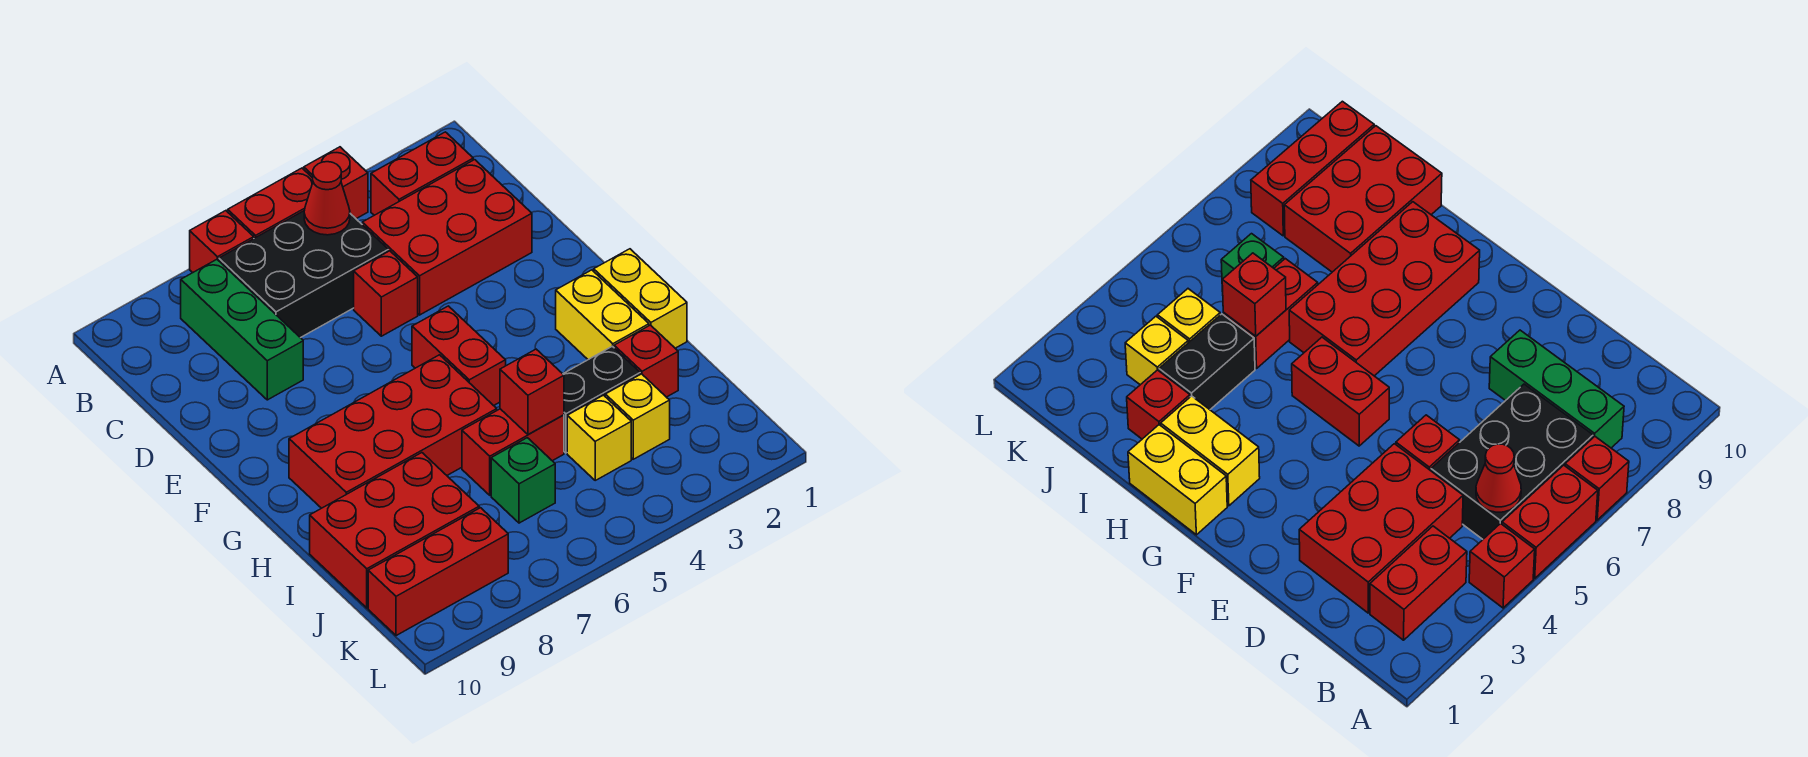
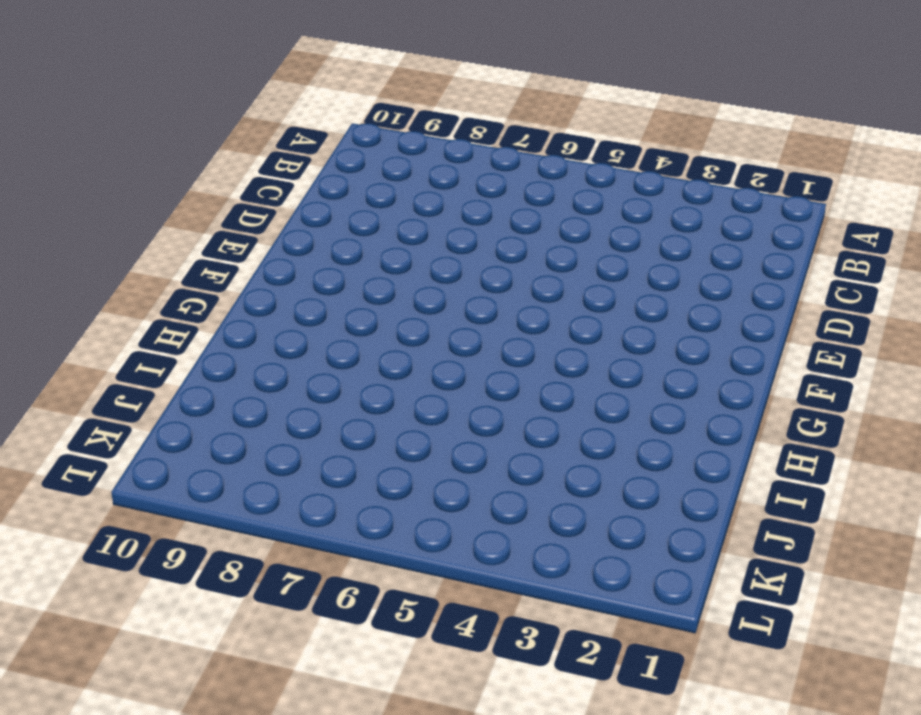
none -> red brick A4 level 1
none -> red brick A5:A6 level 1
none -> red brick A7 level 1

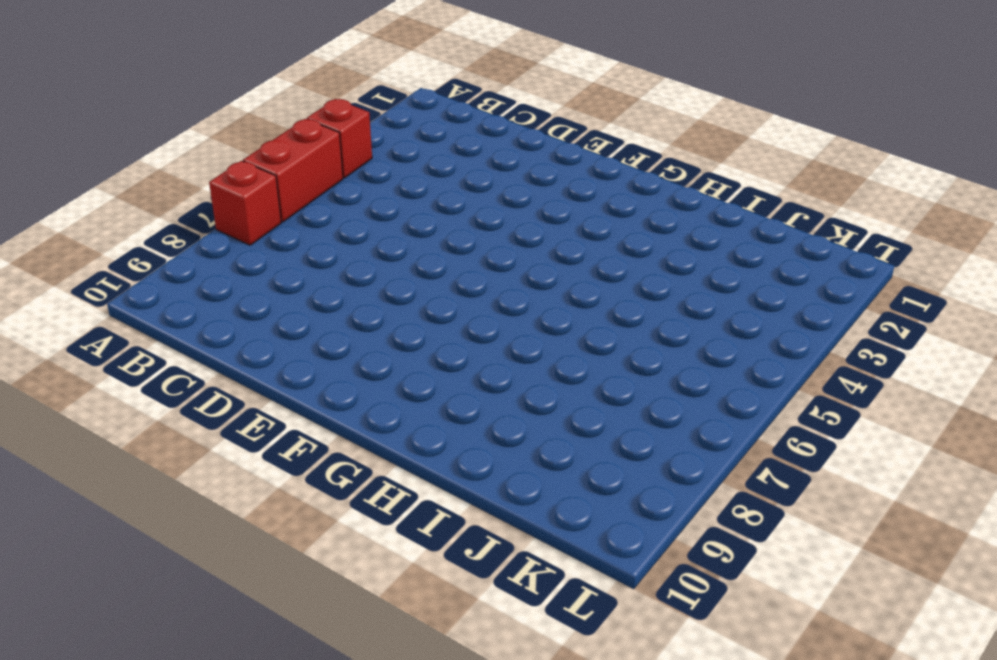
none -> red brick B2:B3 level 1
none -> black brick B5:C7 level 1
none -> green brick B8:D8 level 1

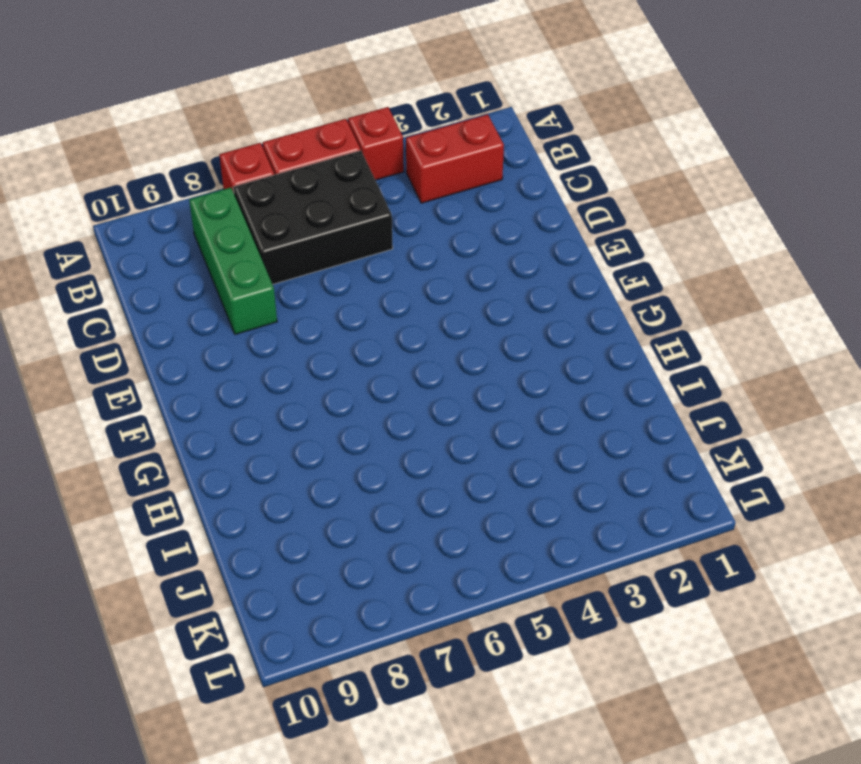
none -> red brick C2:D4 level 1
none -> red brick D5 level 1
none -> red brick F5:G5 level 1

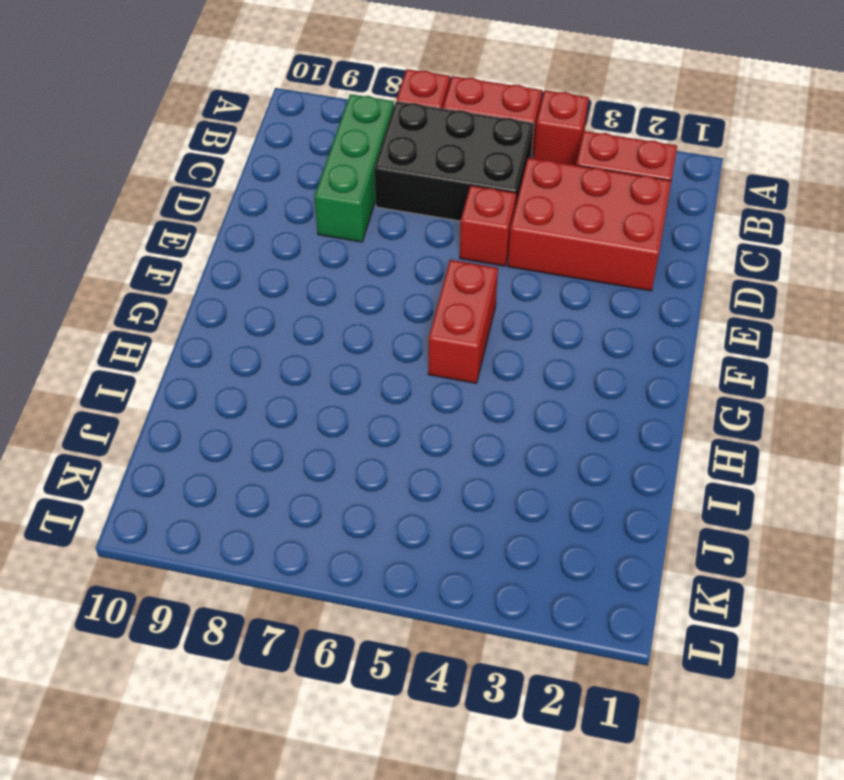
none -> yellow brick G1:H1 level 1
none -> yellow brick G2:H2 level 1
none -> red brick G6:H9 level 1

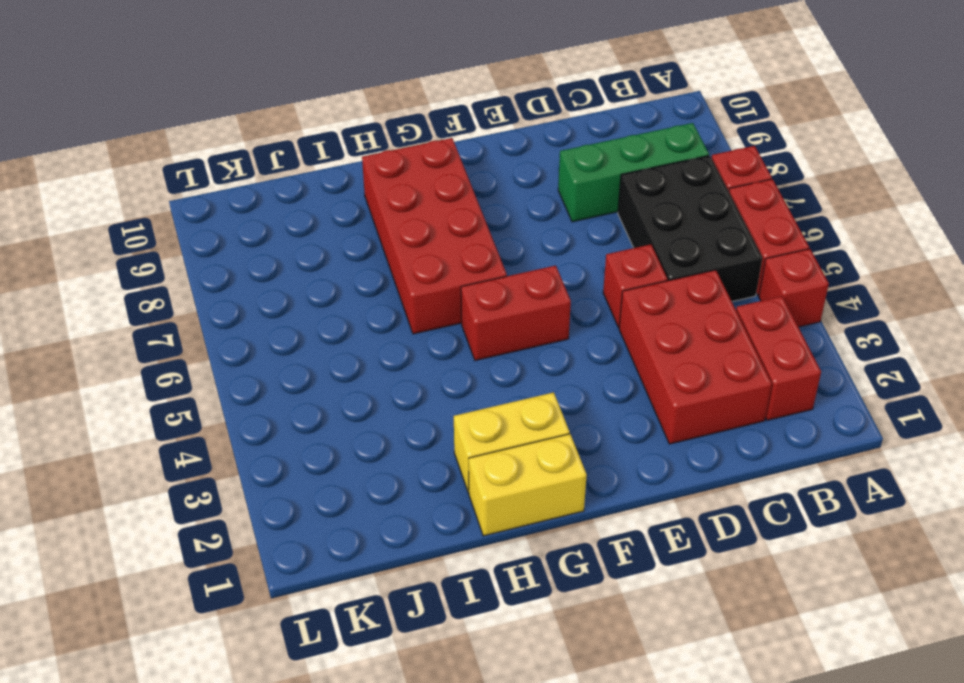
none -> red brick I2 level 1
none -> black brick I3:I4 level 1
none -> red brick I5:I6 level 1

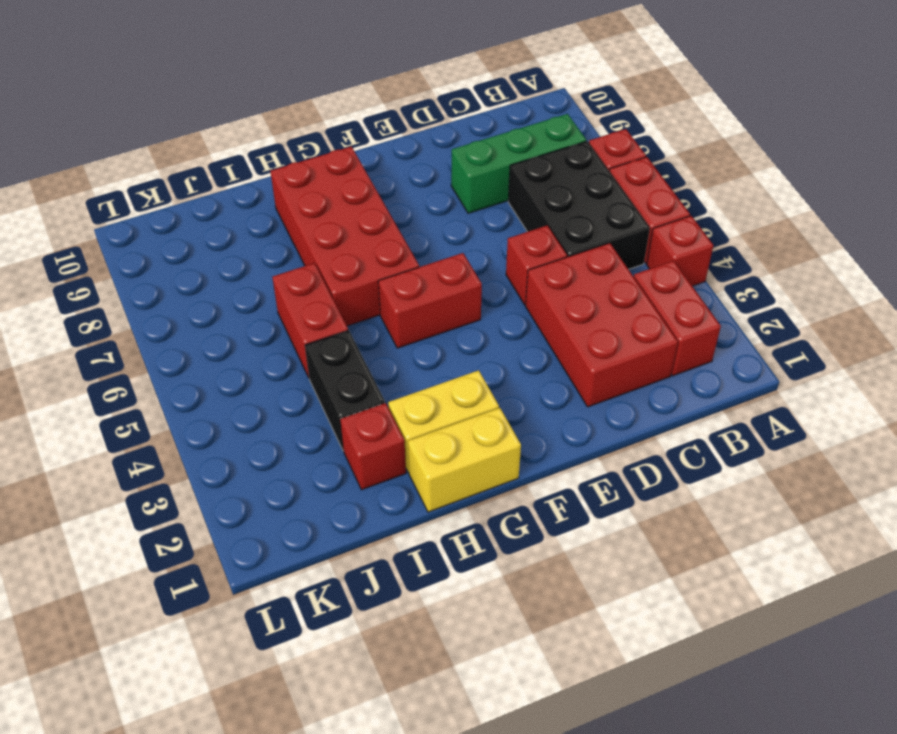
none -> red brick I8:J10 level 1
none -> yellow brick J3 level 1
none -> yellow brick J4 level 1

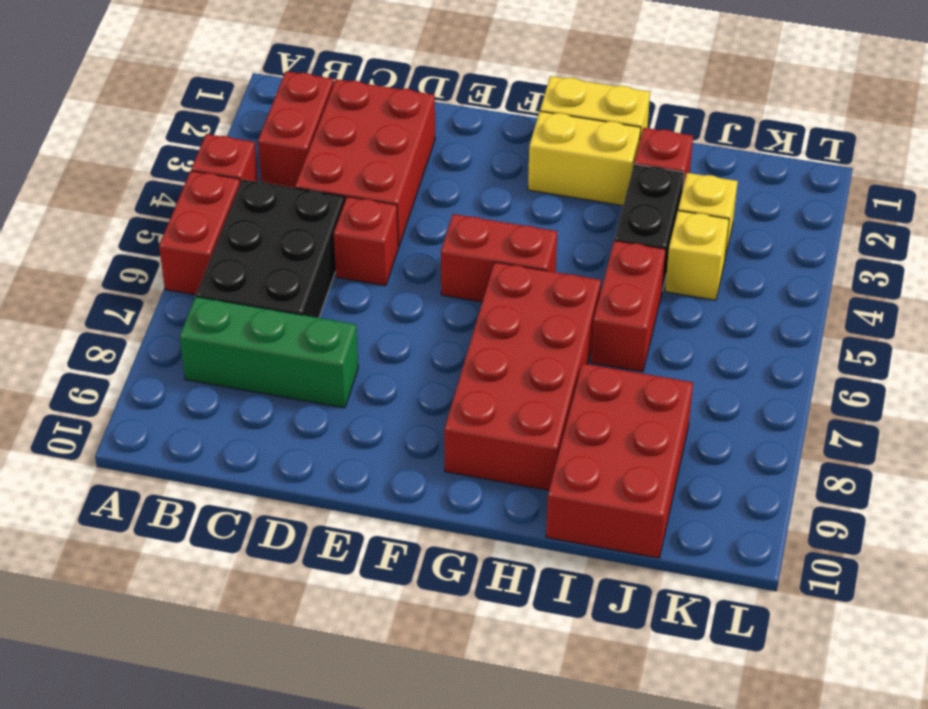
none -> red brick A7 level 1
none -> green brick J6 level 1
none -> red brick K8:K10 level 1

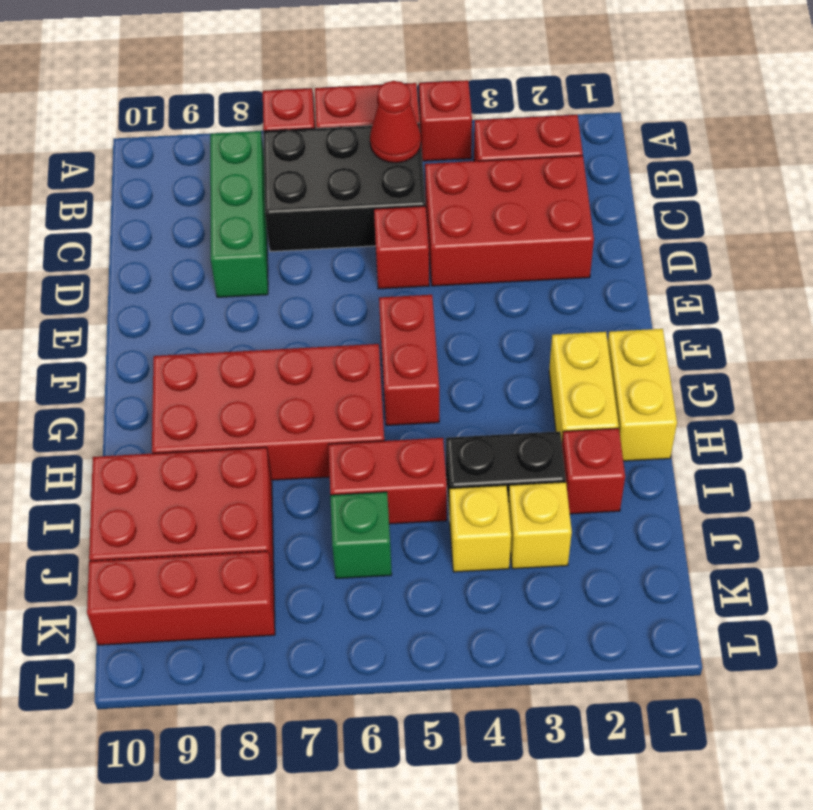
none -> red brick I5 level 2

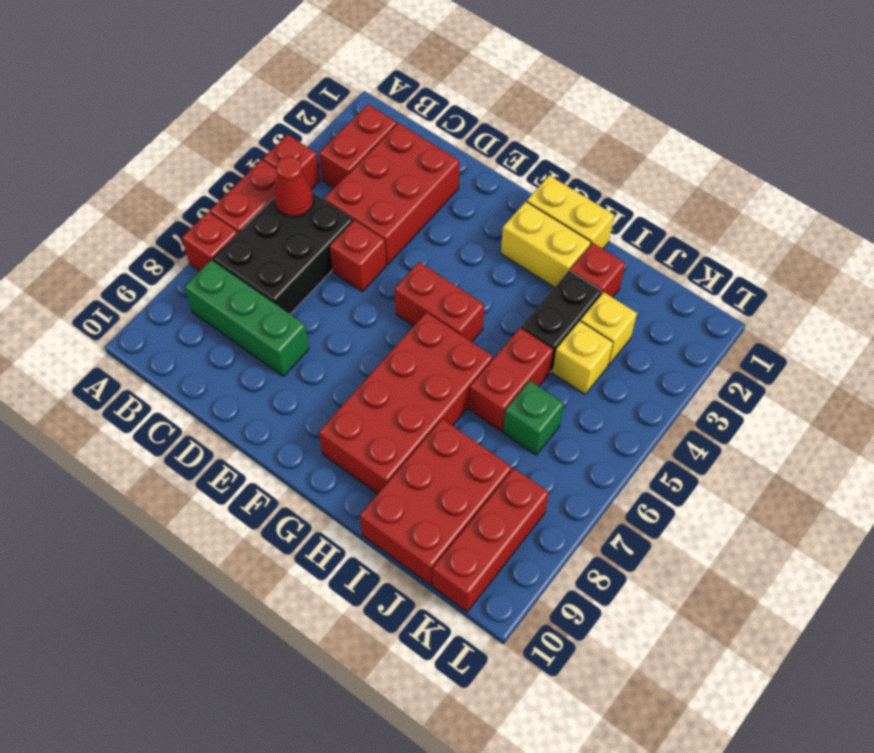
none -> red brick I5 level 2

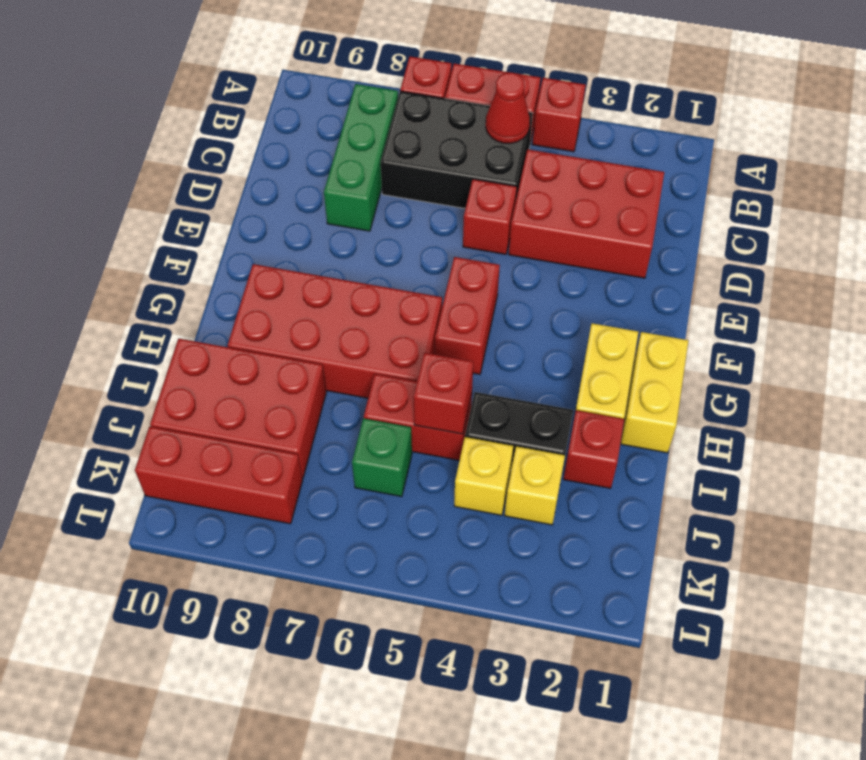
none -> red brick B2:B3 level 1

